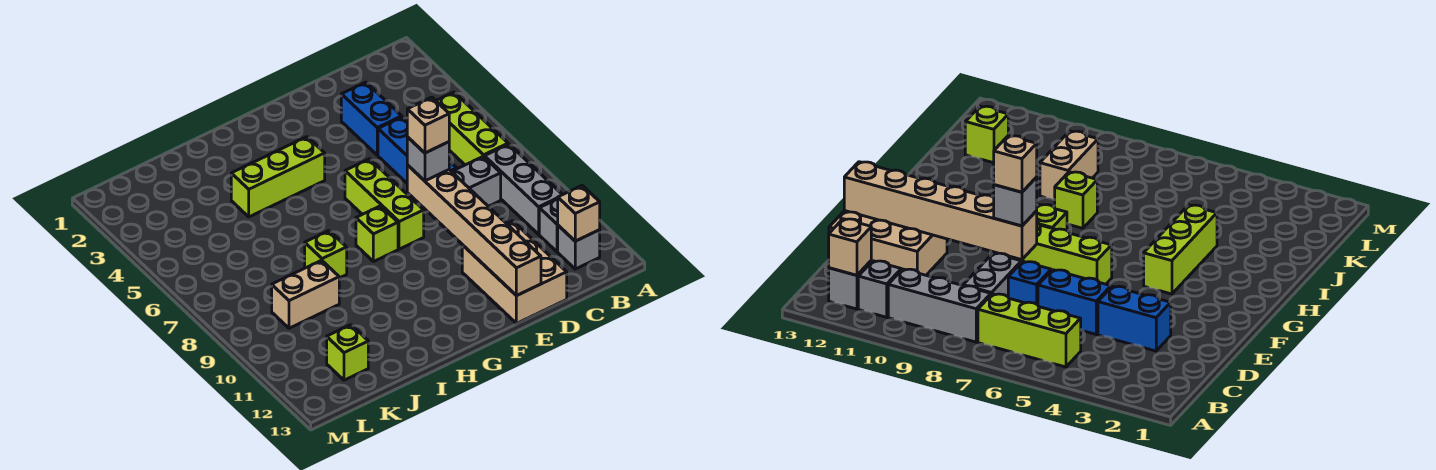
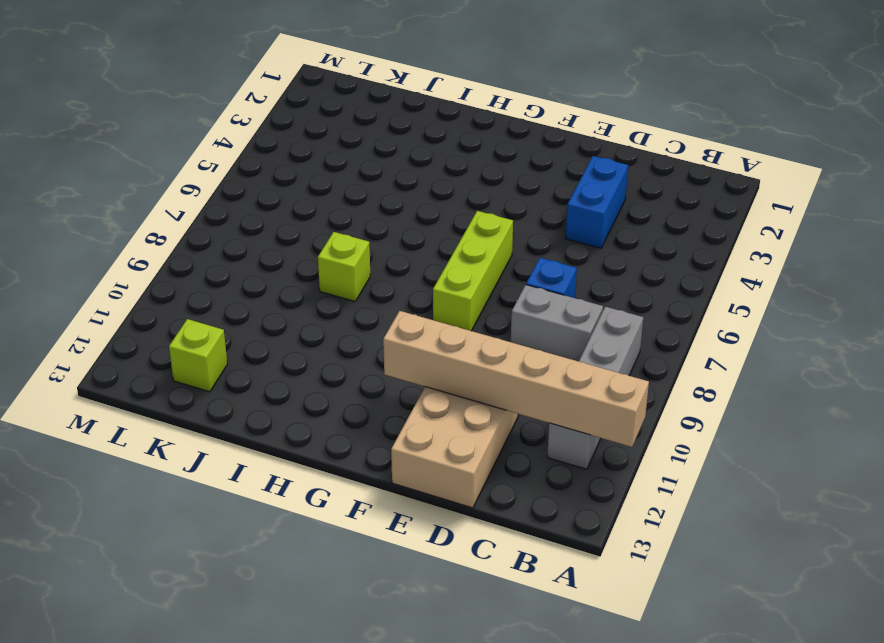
tan brick A11:F11 level 2 -> tan brick E8:E13 level 2
none -> lime brick B5:B7 level 1
none -> grey brick B12 level 1
none -> blue brick D5:D6 level 1

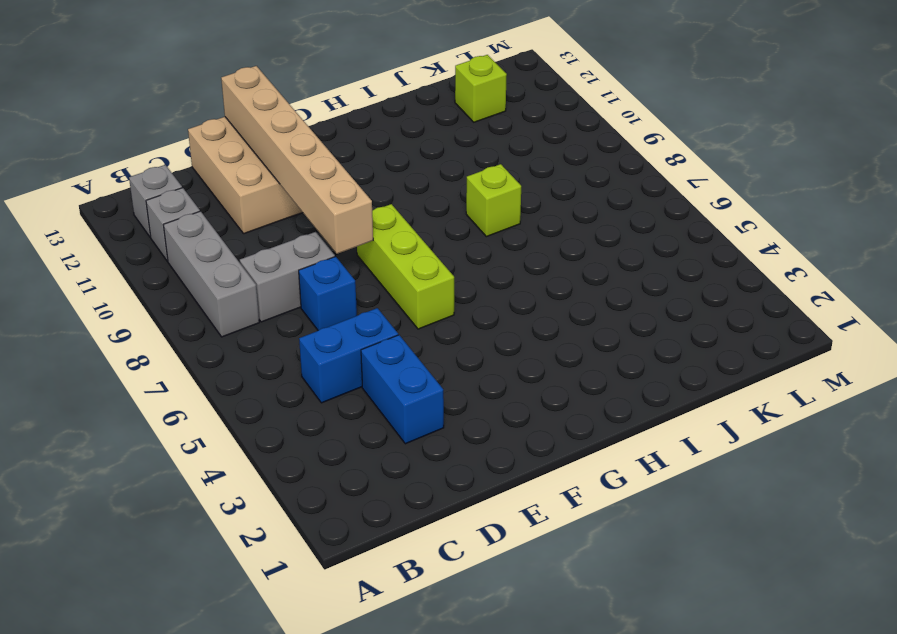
blue brick C5:D5 level 1 -> blue brick D5:D6 level 1
none -> lime brick B5:B7 level 1
none -> lime brick G4:I4 level 1
none -> lime brick G8 level 1

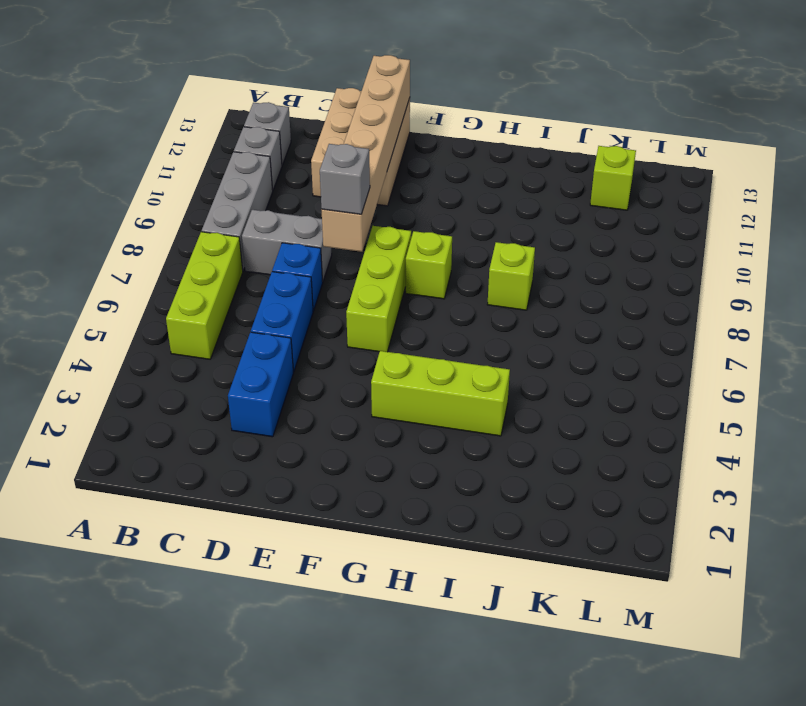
none -> tan brick J9:K9 level 1
none -> tan brick B12 level 2
none -> tan brick E8 level 4

